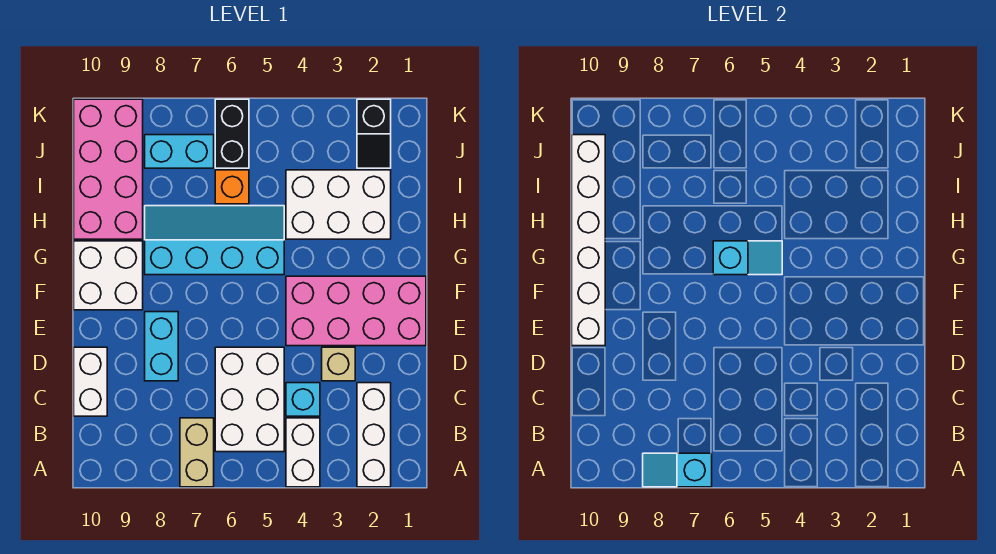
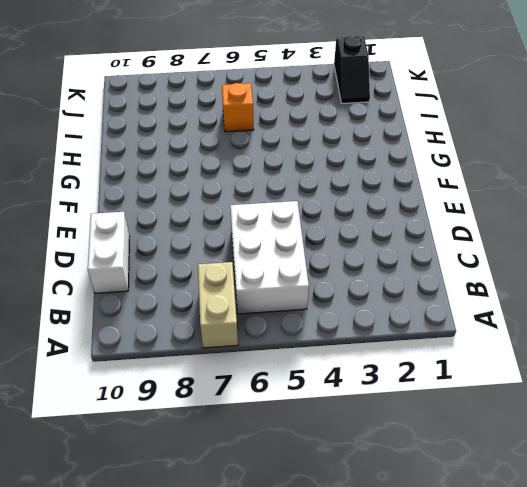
none -> white brick A2:C2 level 1
none -> white brick A4:B4 level 1
none -> cyan brick C4 level 1

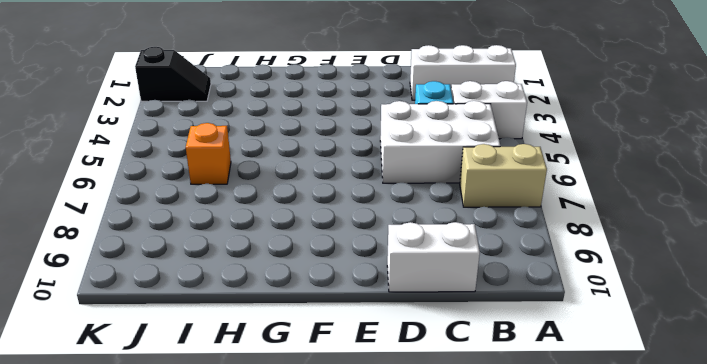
none -> tan brick D3 level 1
none -> cyan brick D8:E8 level 1
none -> pink brick E1:F4 level 1

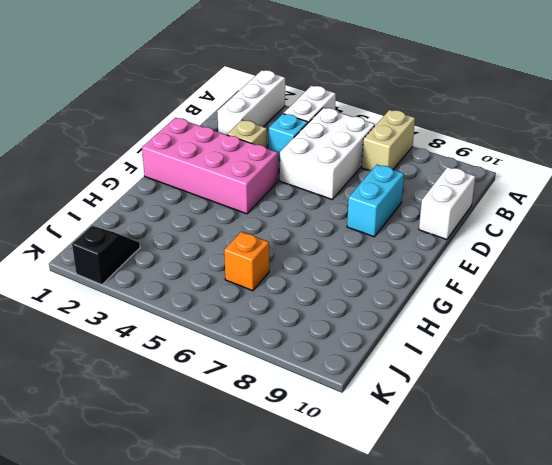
none -> white brick F9:G10 level 1
none -> cyan slope G5:H8 level 1 top G
none -> white brick H2:I4 level 1

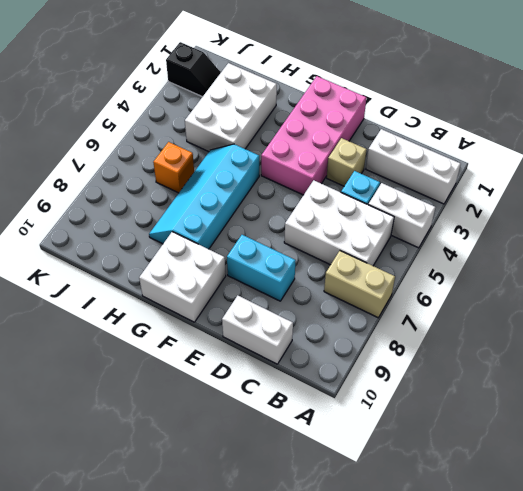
none -> pink brick H9:K10 level 1
none -> black brick J6:K6 level 1
none -> cyan brick J7:J8 level 1

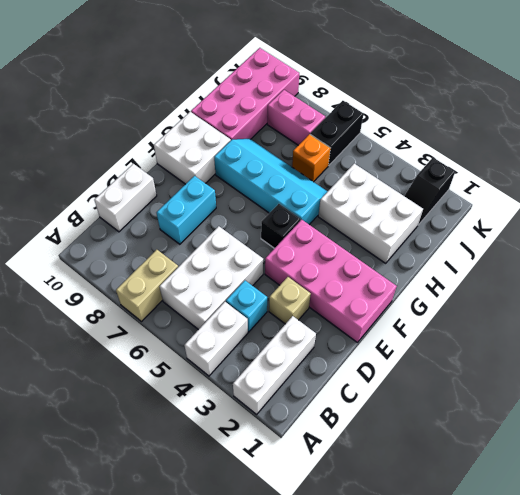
black brick F5 level 1 -> none
pink brick J7:J8 level 1 -> cyan brick J7:J8 level 1
none -> cyan slope A7:A8 level 2 top 7
none -> white brick E10:J10 level 2
none -> cyan slope G5:G6 level 2 top 6

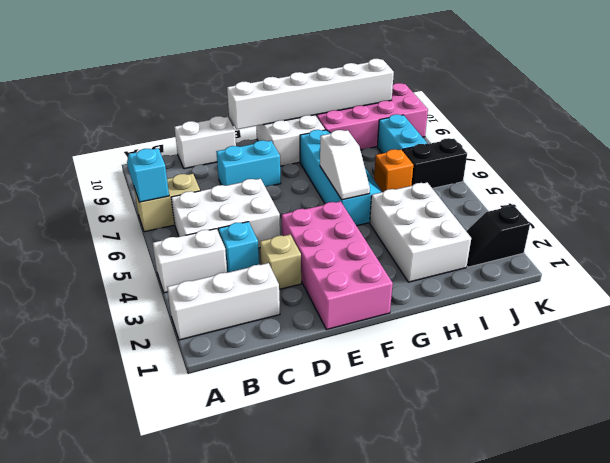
white slope G5:G6 level 2 top 6 -> cyan slope G5:G6 level 2 top 6

